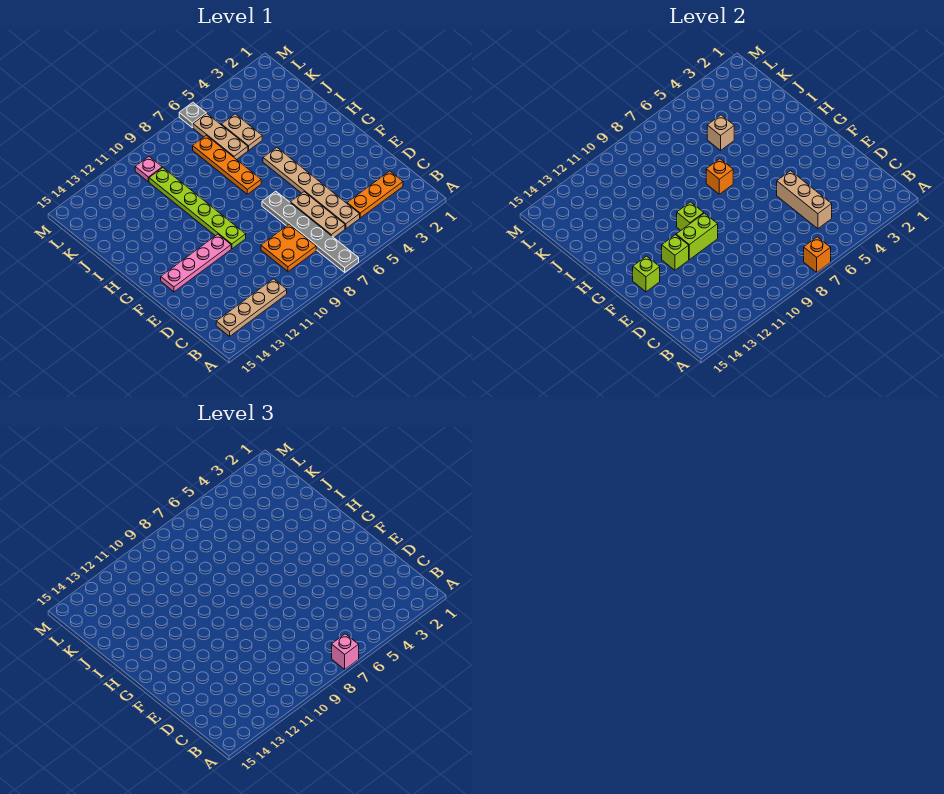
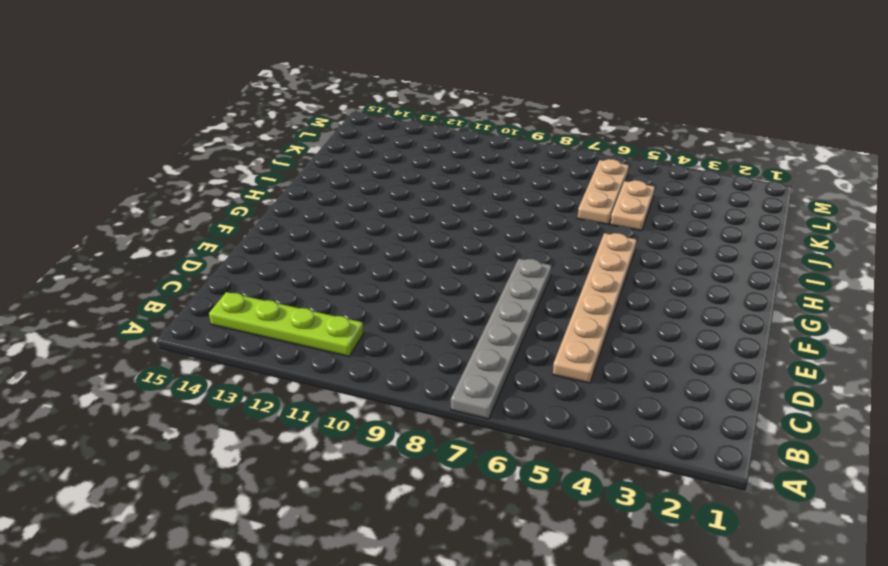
lime plate B11:B14 level 1 -> tan plate B11:B14 level 1
none -> orange plate C2:C4 level 1
none -> tan plate C6:E6 level 1
none -> orange plate C8:D9 level 1

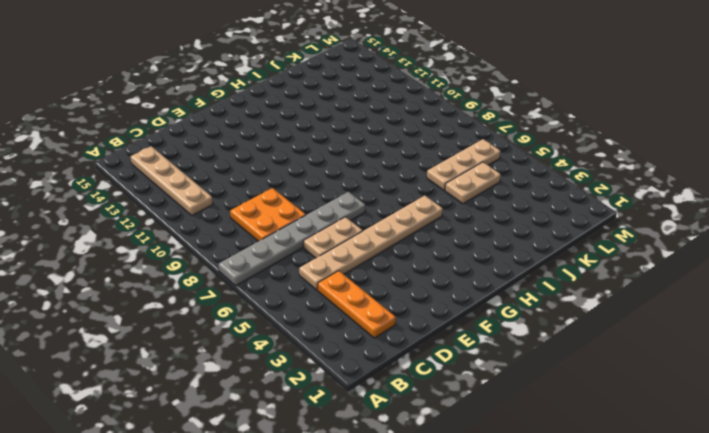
tan plate D6:E6 level 1 -> tan plate C6:E6 level 1
none -> lime plate F10:K10 level 1
none -> pink plate F11:F14 level 1
none -> orange plate H7:K7 level 1

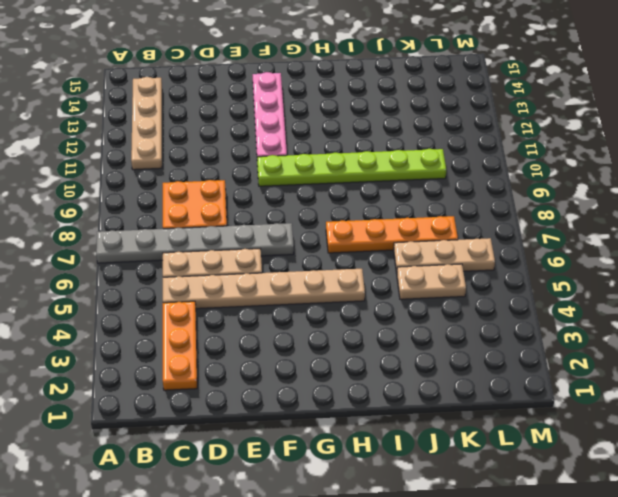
none -> pink plate L10 level 1
none -> grey plate M6 level 1
none -> orange brick A7 level 2

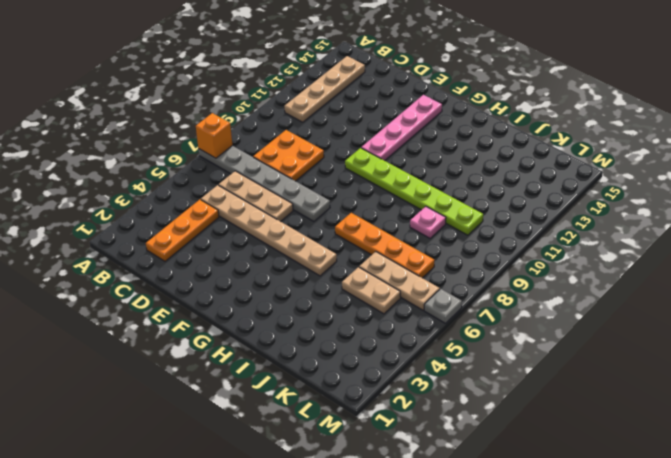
pink plate J9 level 1 -> pink plate L10 level 1
none -> tan brick C5:E5 level 2
none -> lime brick F10:F11 level 2
none -> lime brick F12 level 2

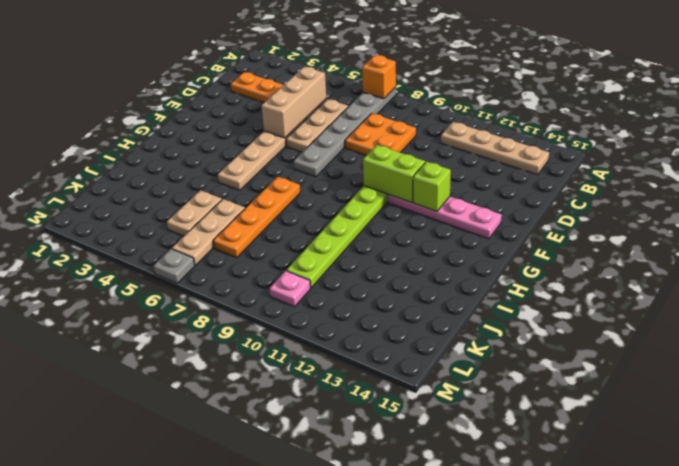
none -> lime brick F14 level 2
none -> lime brick G10 level 2
none -> orange brick H7 level 2

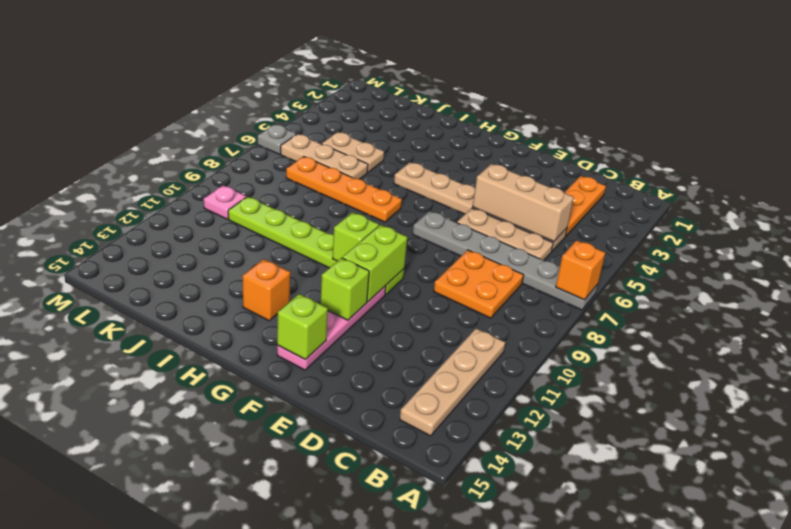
orange brick H13 level 1 -> orange brick H7 level 2
none -> tan brick J5 level 2
none -> pink brick A7 level 3

